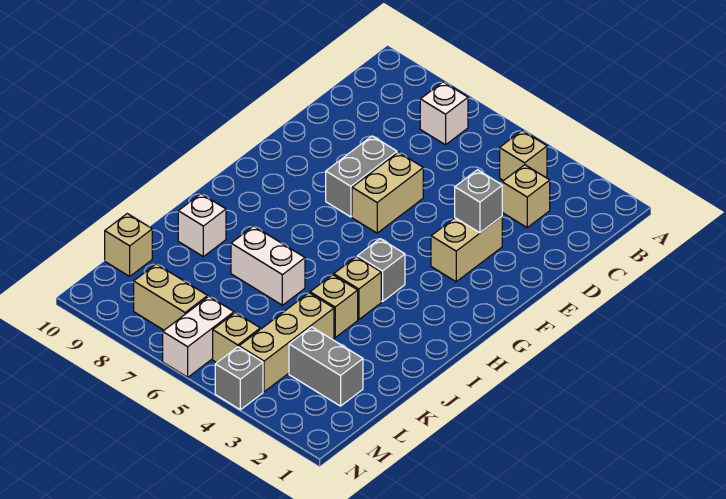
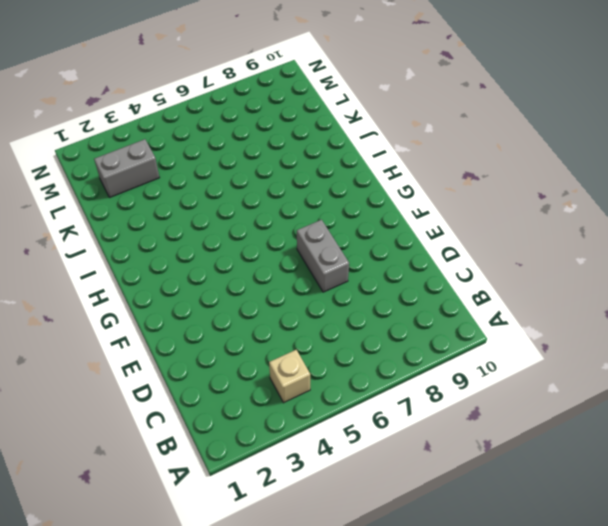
none -> white brick B7 level 1
none -> tan brick C3 level 1
none -> tan brick E3:F3 level 1

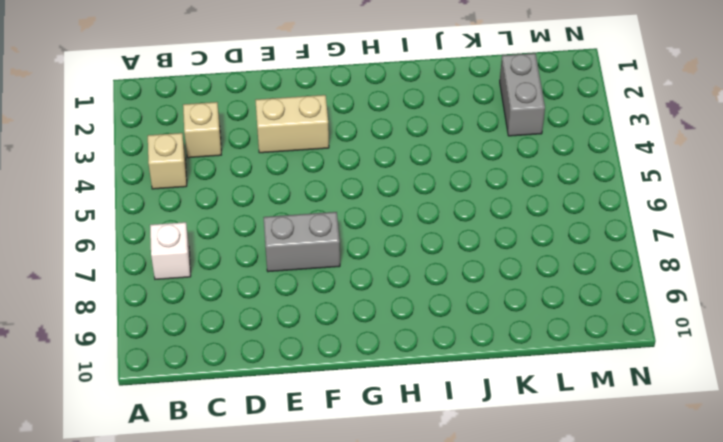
none -> tan brick E6:F6 level 1
none -> grey brick H4 level 1
none -> tan brick I4 level 1

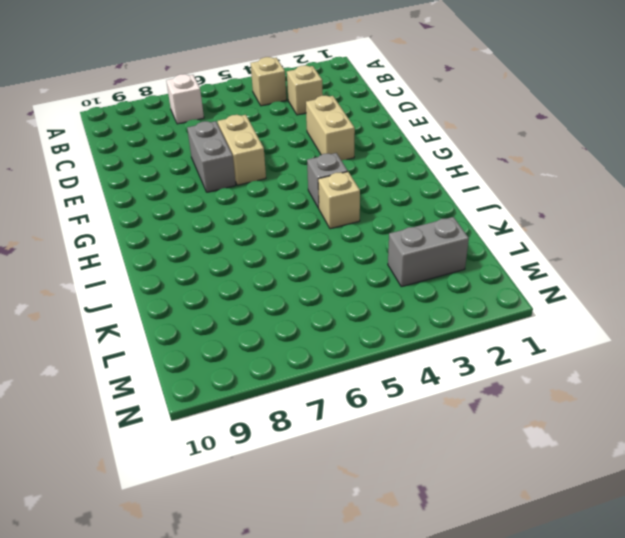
none -> tan brick J4 level 1
none -> white brick J6:J7 level 1
none -> white brick J9 level 1

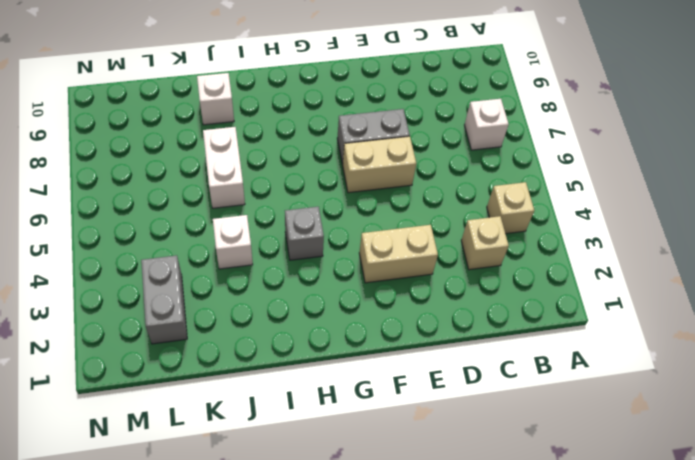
white brick J4 level 1 -> tan brick J4 level 1
none -> tan brick I4 level 1
none -> tan brick K4:M4 level 1
none -> tan brick L10 level 1

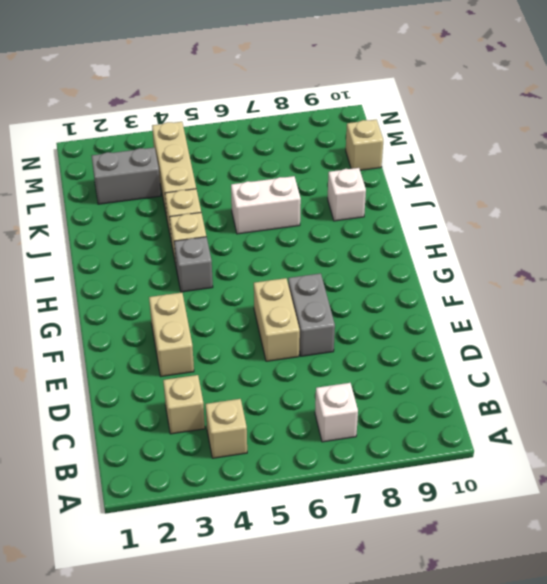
none -> tan brick M5 level 1
none -> white brick M6:N6 level 1
none -> tan brick M7:M8 level 1

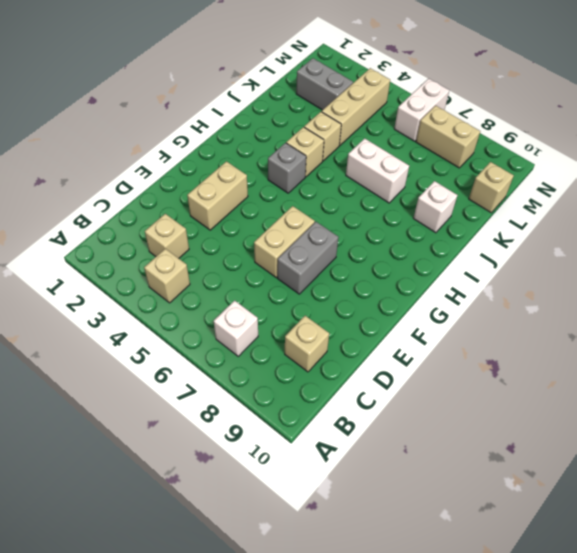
tan brick C9 level 1 -> tan brick M5 level 1
none -> grey brick N4 level 1
none -> grey brick E3 level 2

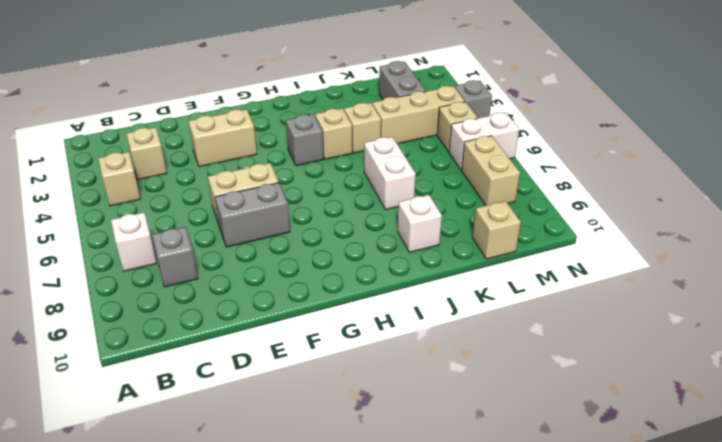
grey brick C8 level 1 -> grey brick E3 level 2

